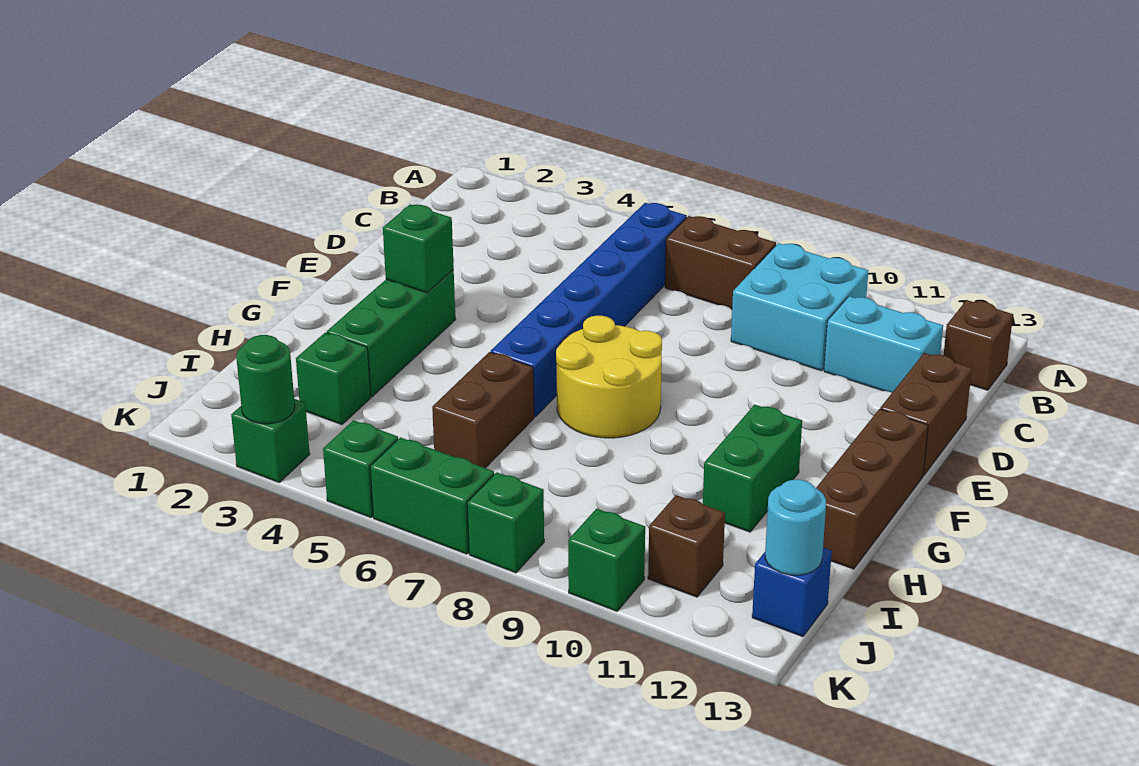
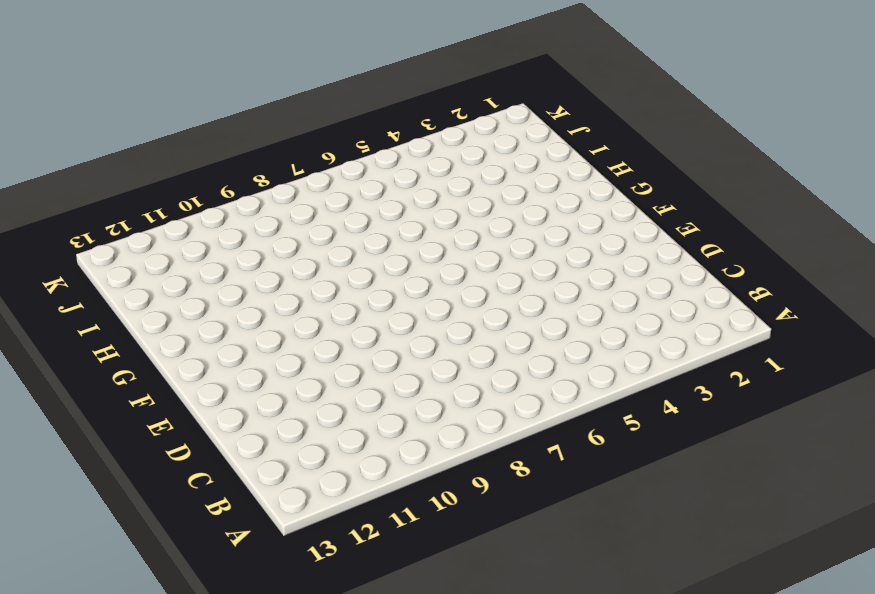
none -> blue brick B6:G6 level 1
none -> brown brick B7:B8 level 1
none -> cyan brick B9:C10 level 1

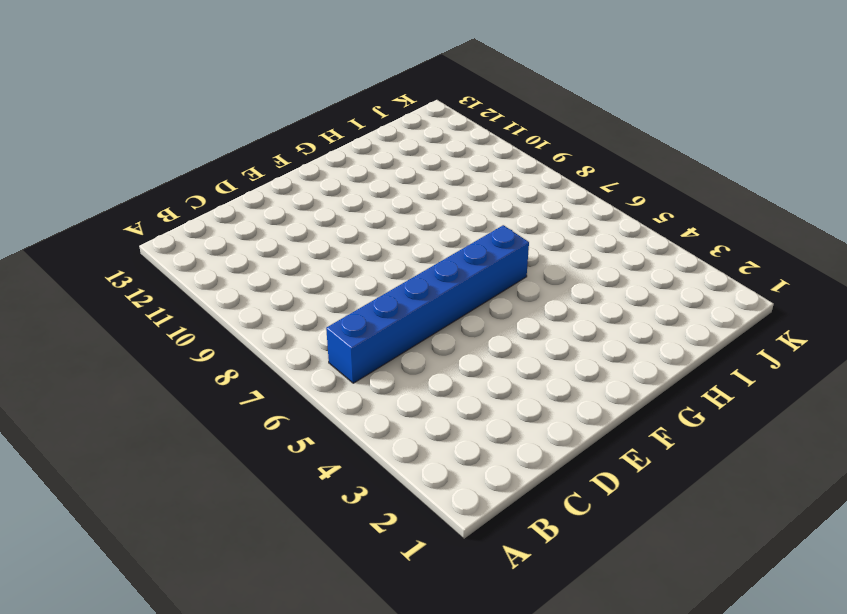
none -> brown brick B7:B8 level 1
none -> cyan brick B9:C10 level 1
none -> brown brick B13 level 1

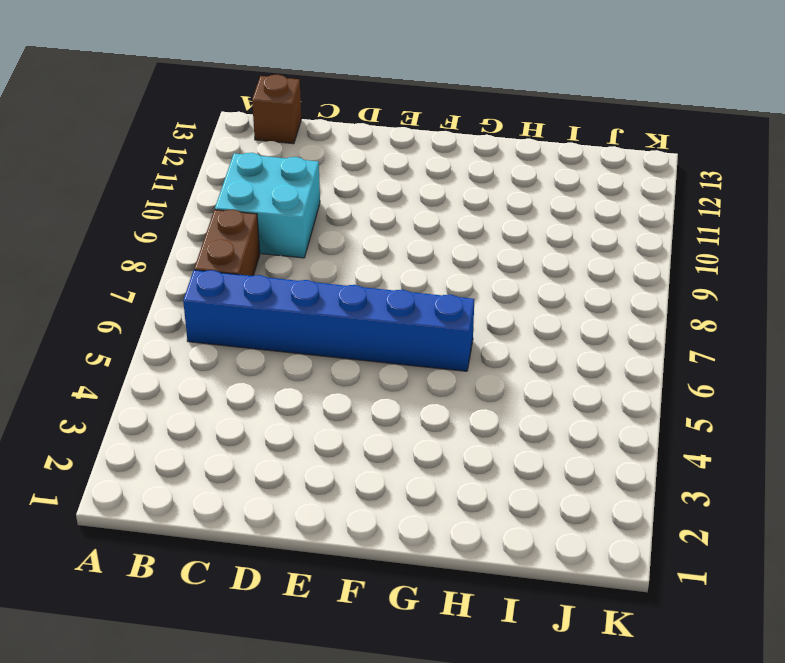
none -> cyan brick C11:C12 level 1
none -> brown brick D13:E13 level 1
none -> green brick F3:H3 level 1

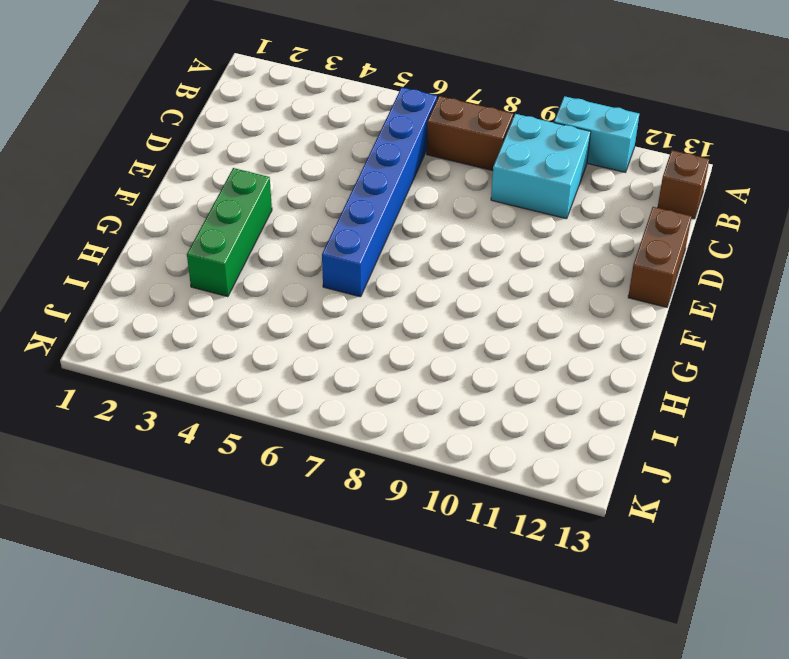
cyan brick A10:A11 level 1 -> cyan brick C11:C12 level 1
none -> yellow round brick F7:G8 level 1
none -> brown brick F13:H13 level 1
none -> green brick G11:H11 level 1

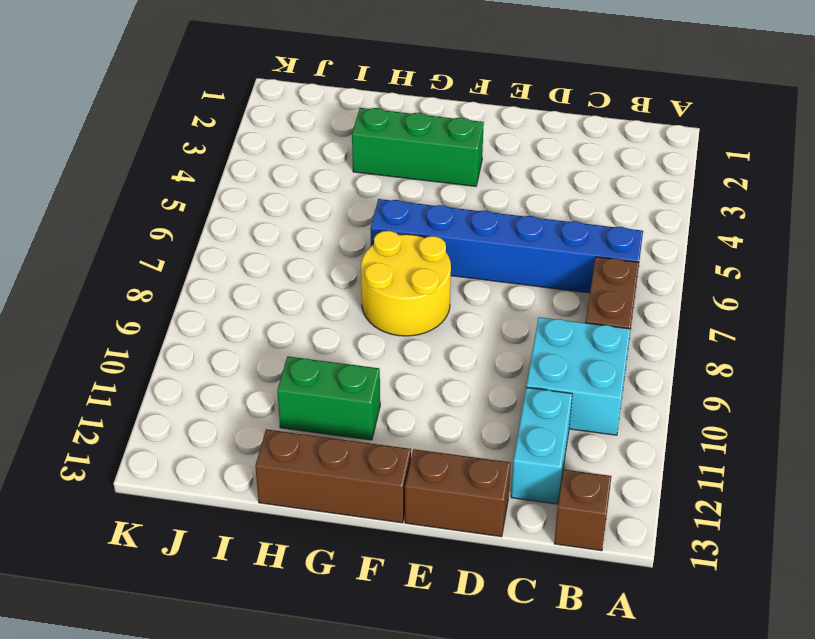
none -> brown brick H6:I6 level 1
none -> green brick I3 level 1
none -> brown brick J11 level 1

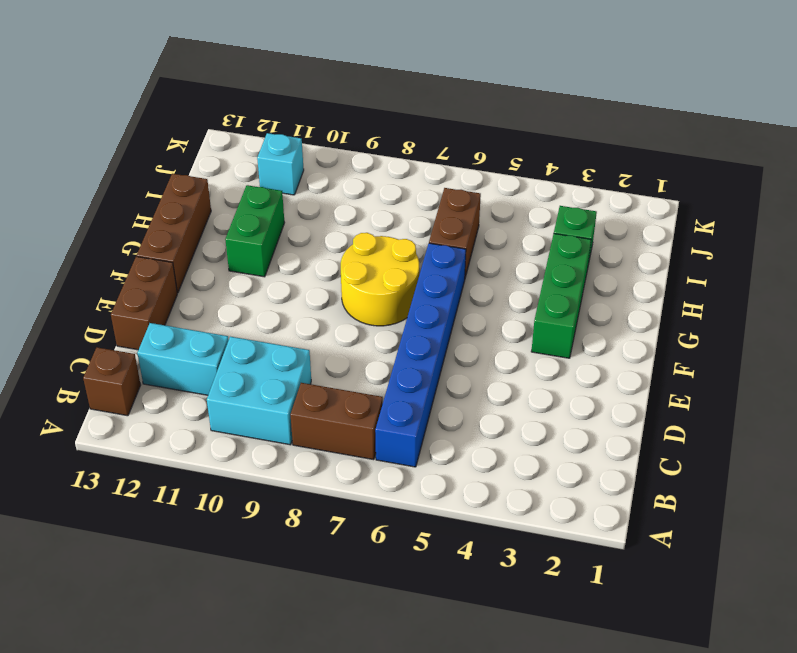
cyan brick J11 level 1 -> brown brick J11 level 1
none -> blue brick J13 level 1
none -> green brick K3 level 1
none -> green brick K5 level 1

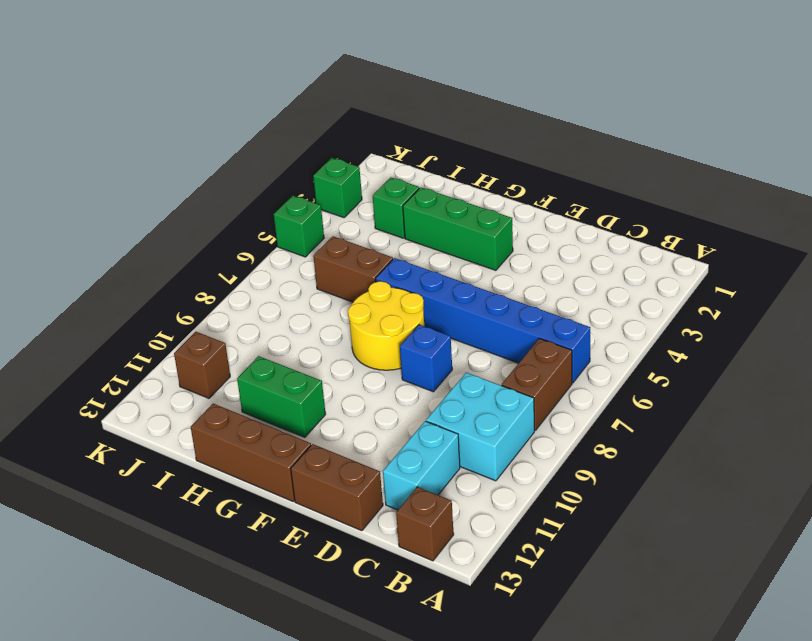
blue brick E8 level 1 -> blue brick J13 level 1
none -> green brick K6:K7 level 1
none -> green brick K8 level 1
none -> green brick K10 level 1

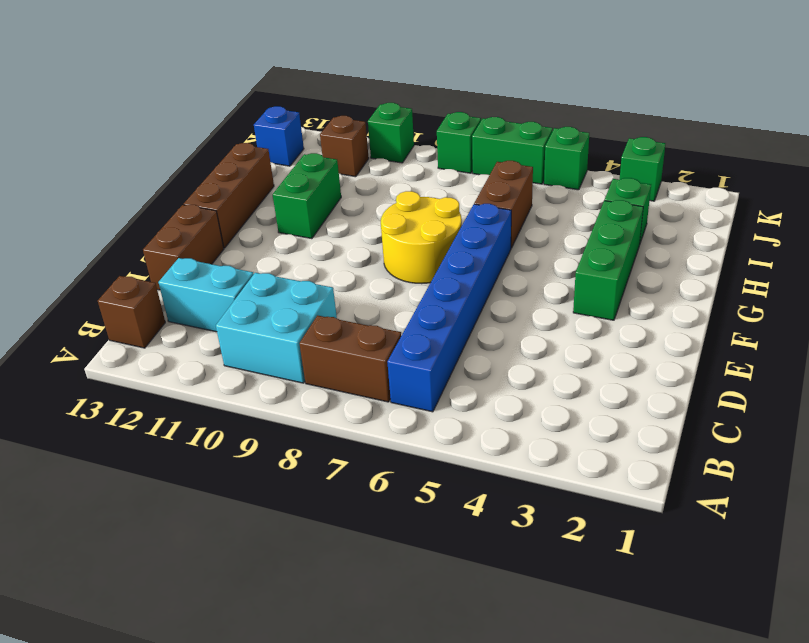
none -> green brick F3 level 2
none -> cyan round brick J13 level 2
none -> green round brick K3 level 2

